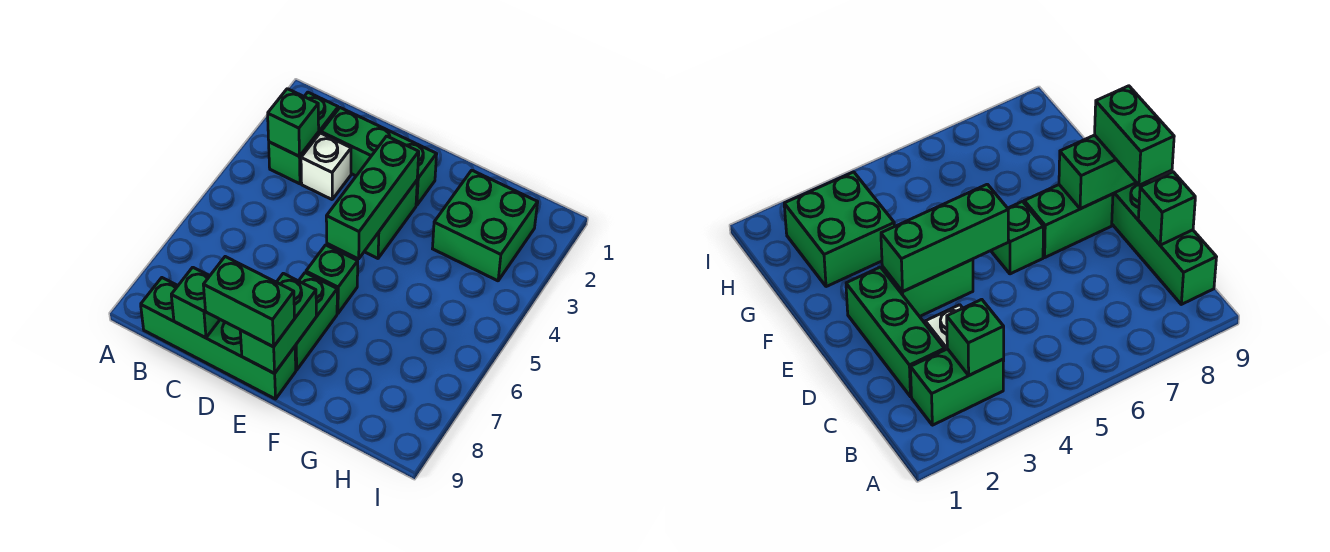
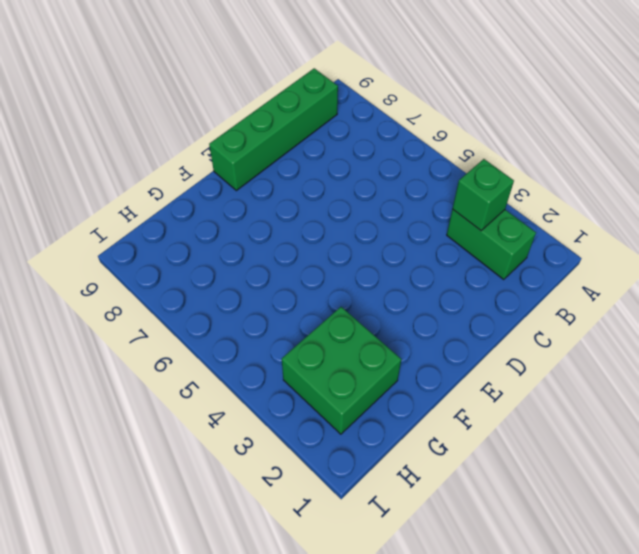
none -> green brick C2:E2 level 1
none -> white brick C3 level 1
none -> green brick E3:E4 level 1

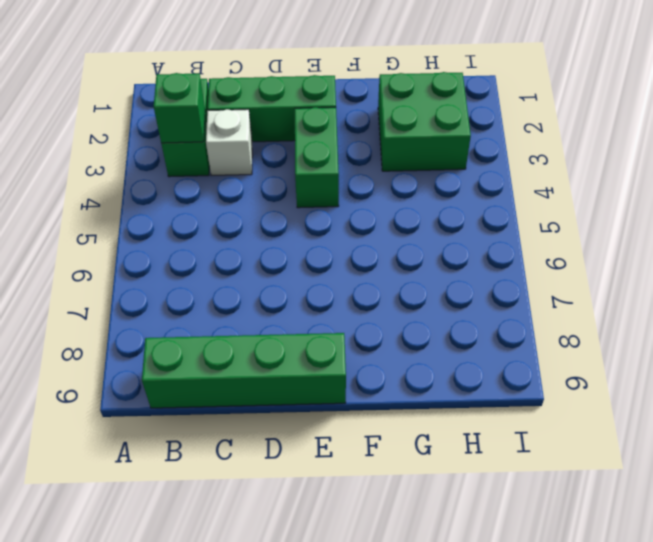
none -> green brick E6 level 1
none -> green brick E7:E8 level 1
none -> green brick C9 level 2

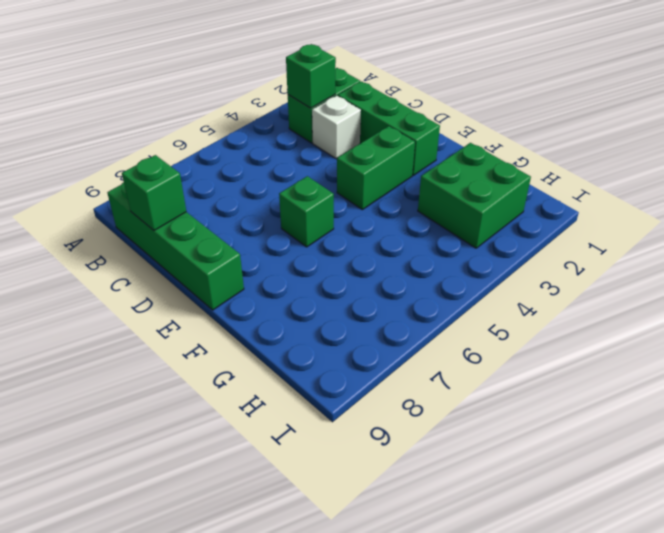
none -> green brick E7:E8 level 1
none -> green brick E3:E5 level 2
none -> green brick E8:E9 level 2

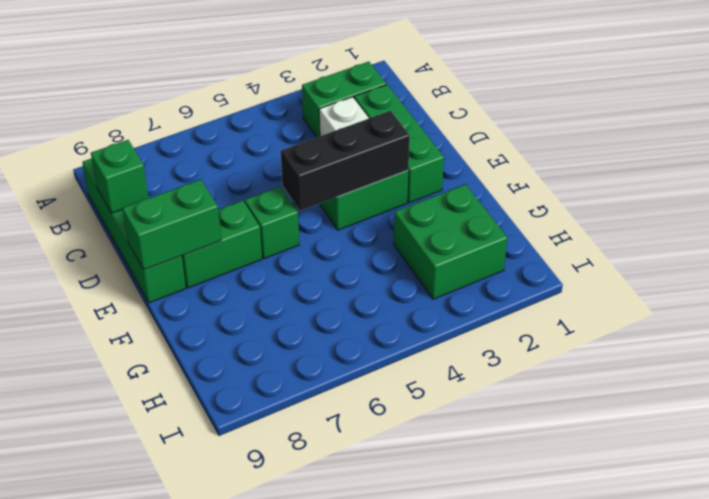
black brick E3:E5 level 2 -> green brick E3:E5 level 2
none -> green brick B3 level 2
none -> green brick D9:E9 level 3

